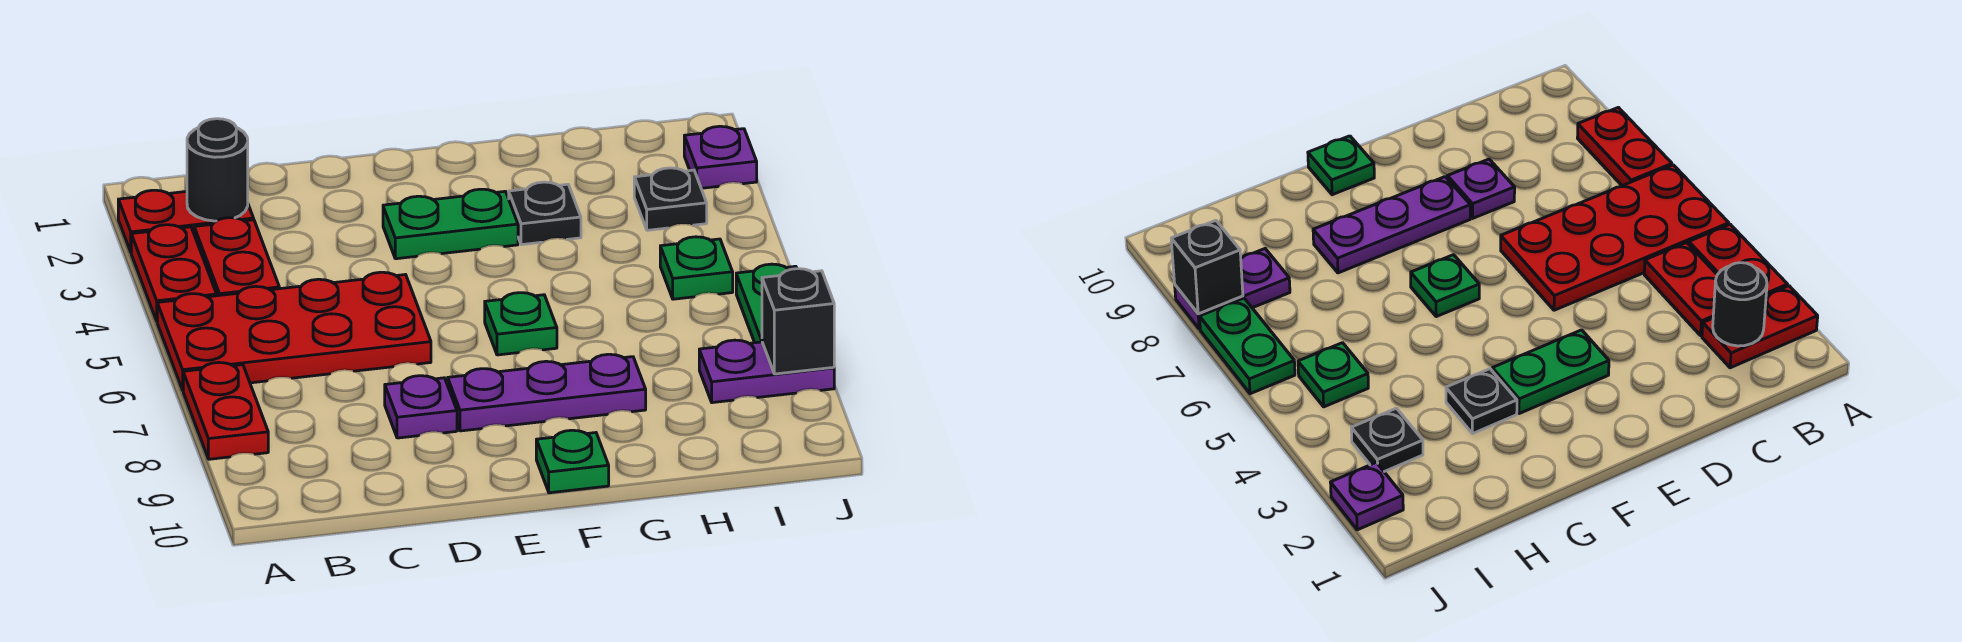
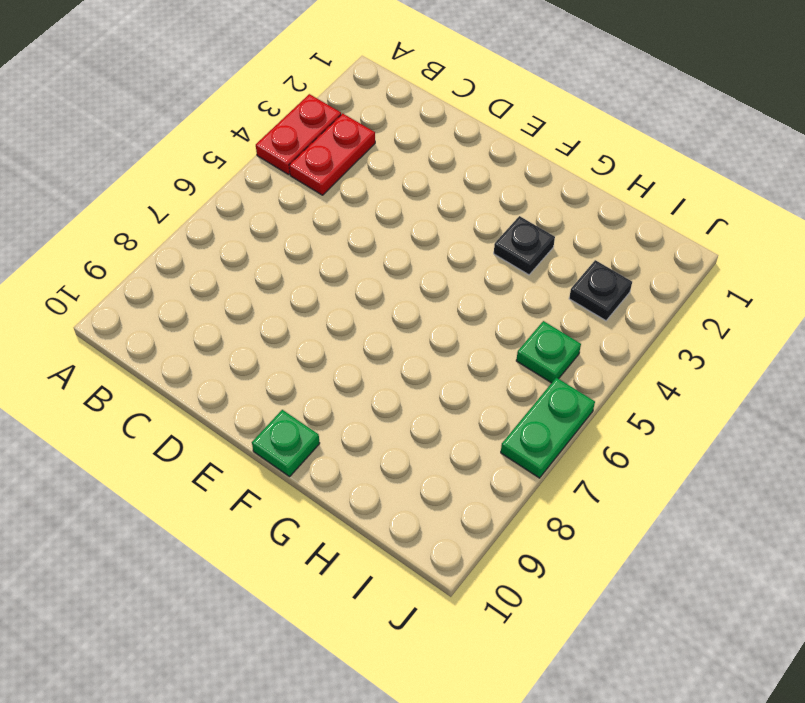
none -> red plate A2:B2 level 1
none -> red plate A5:D6 level 1
none -> red plate A7:A8 level 1

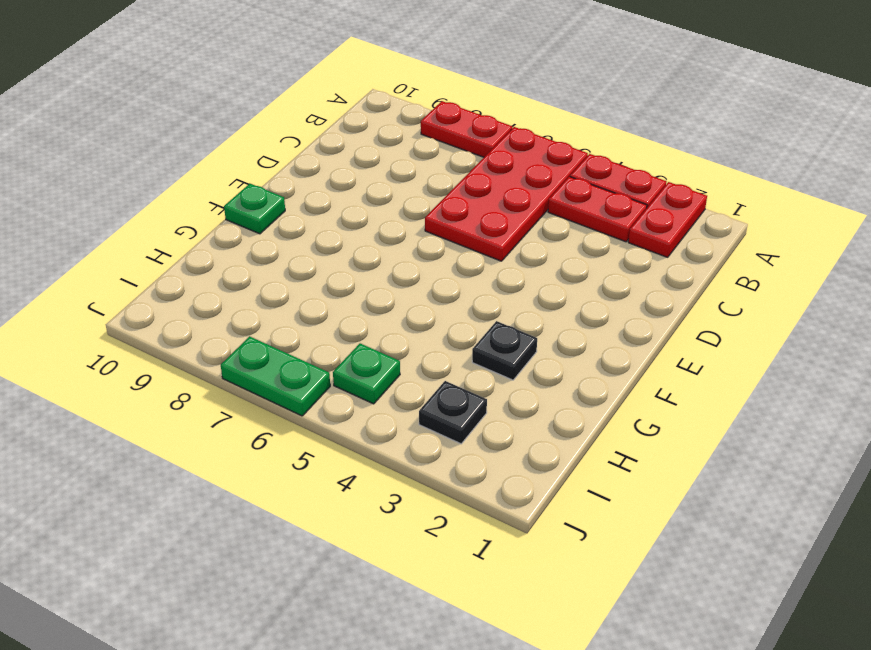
none -> purple plate D8 level 1
none -> green plate E3:F3 level 1
none -> purple plate E8:G8 level 1

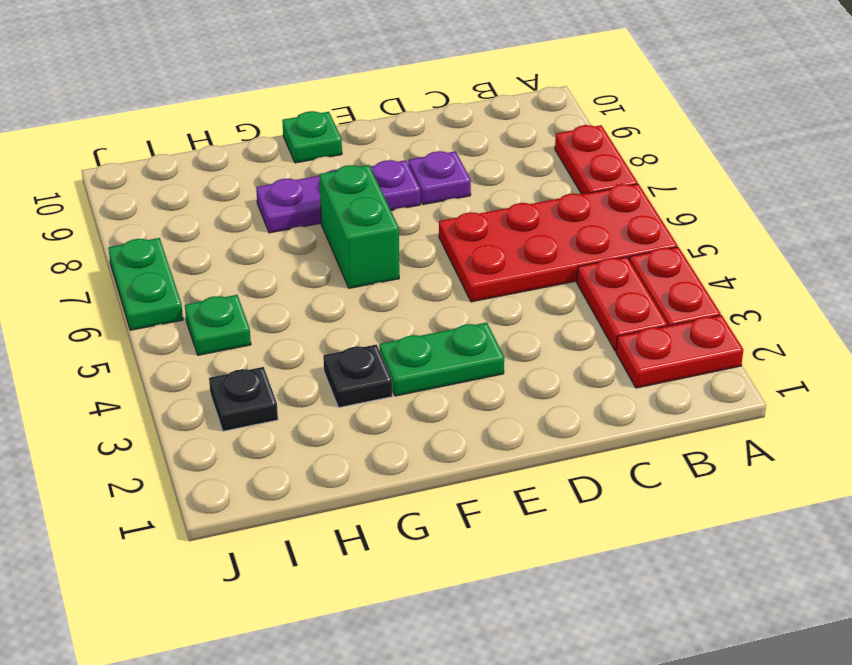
green brick F6:F7 level 1 -> green plate F6 level 1
none -> purple plate I8:J8 level 1
none -> purple plate J2 level 1
none -> black round brick B2 level 2

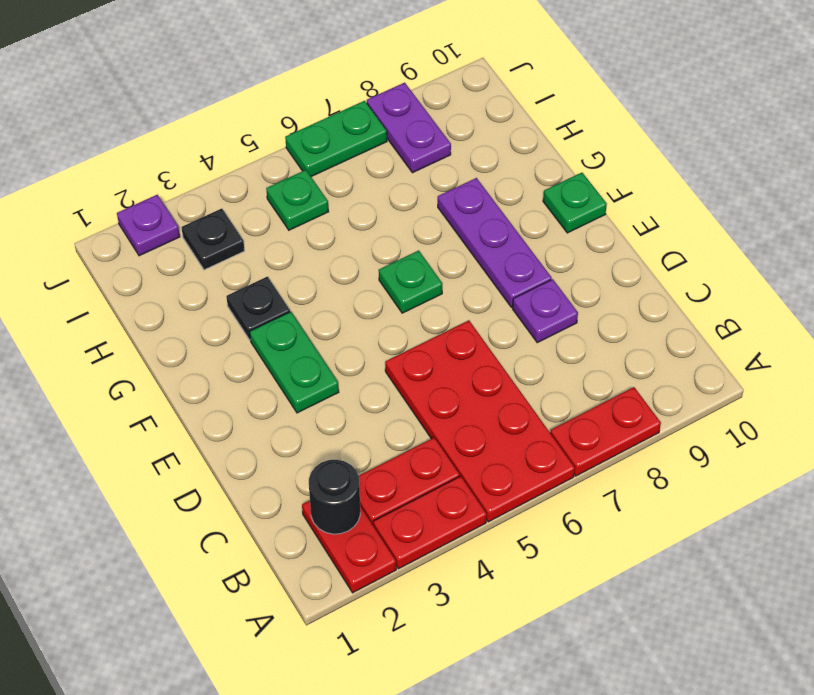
none -> black brick J8 level 2

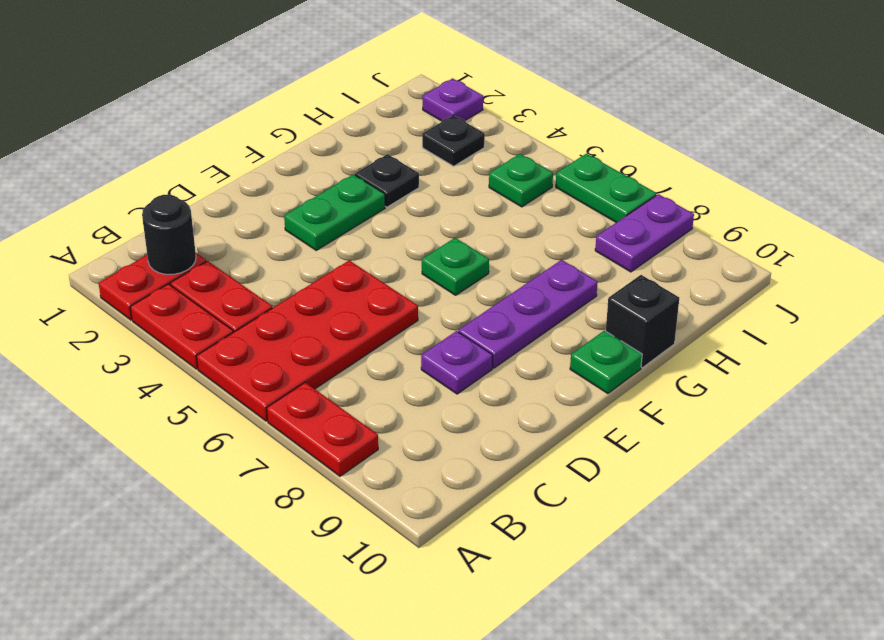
black brick G10 level 1 -> black brick J8 level 2

